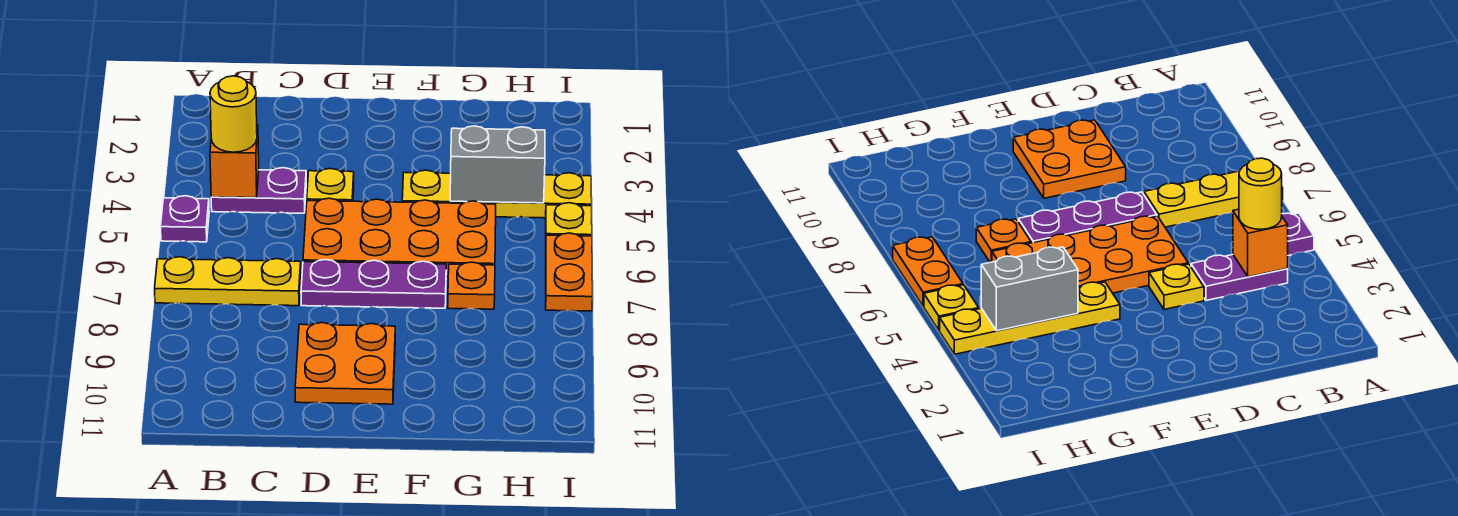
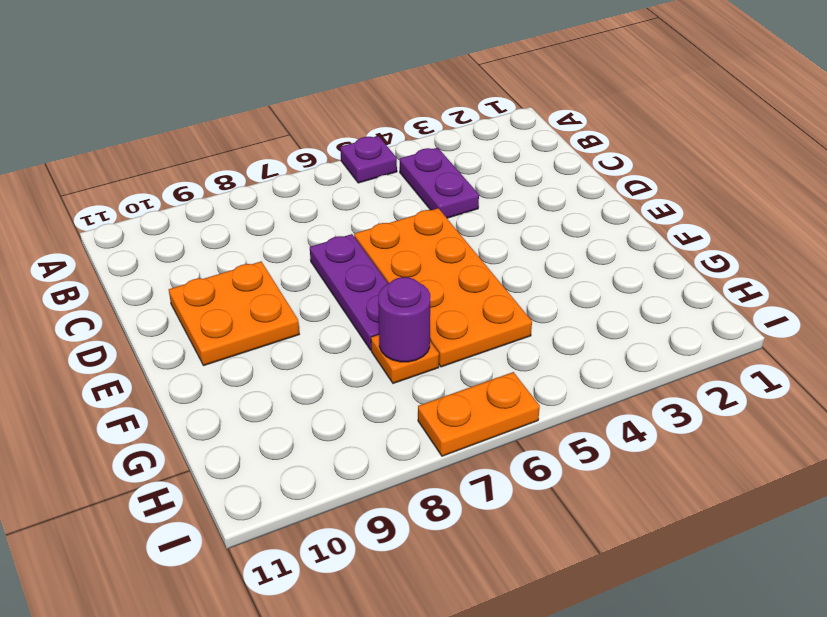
purple round brick G7 level 2 -> none
none -> yellow plate A7:C7 level 1
none -> yellow plate D4 level 1
none -> yellow plate F4:I4 level 1

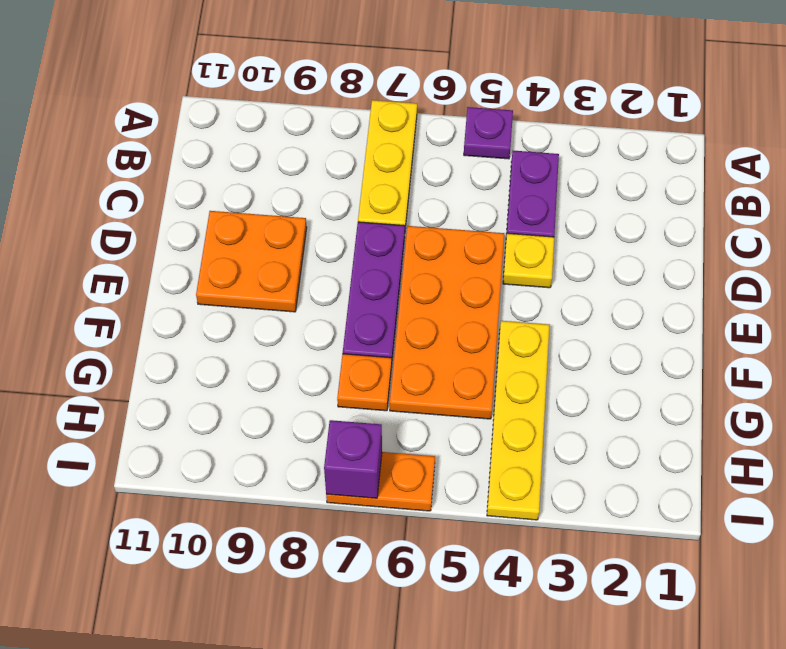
purple brick I7 level 2 -> none
none -> yellow plate I5 level 1
none -> orange brick B4 level 2
none -> grey brick G4:H4 level 2

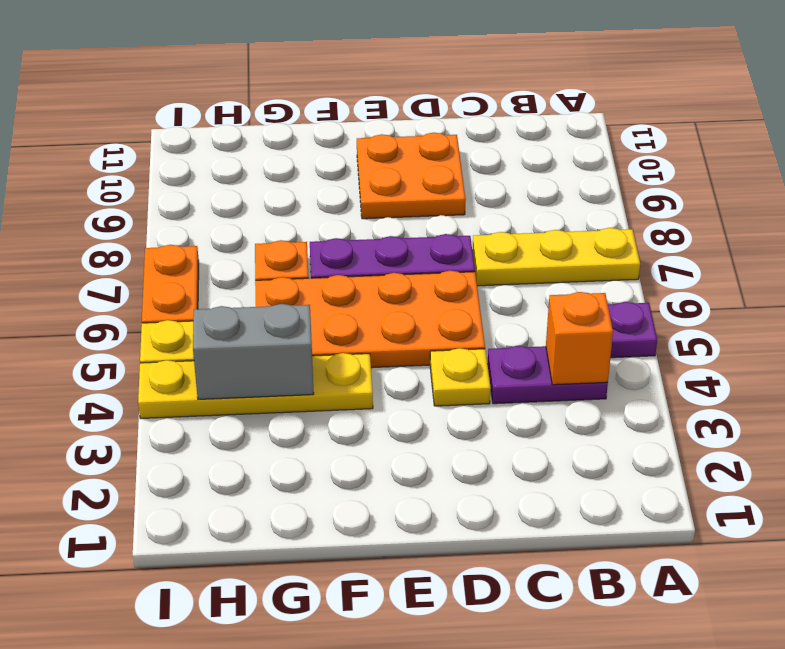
none -> yellow round brick B4 level 3

